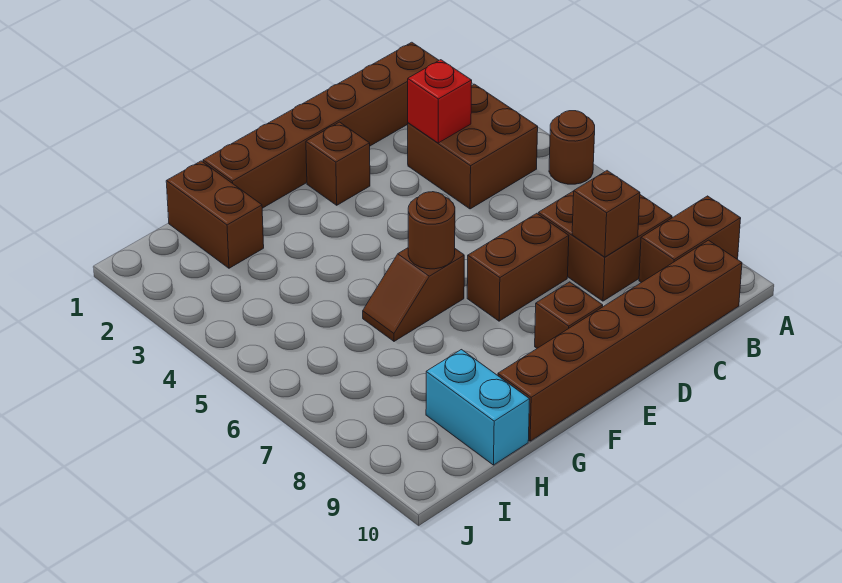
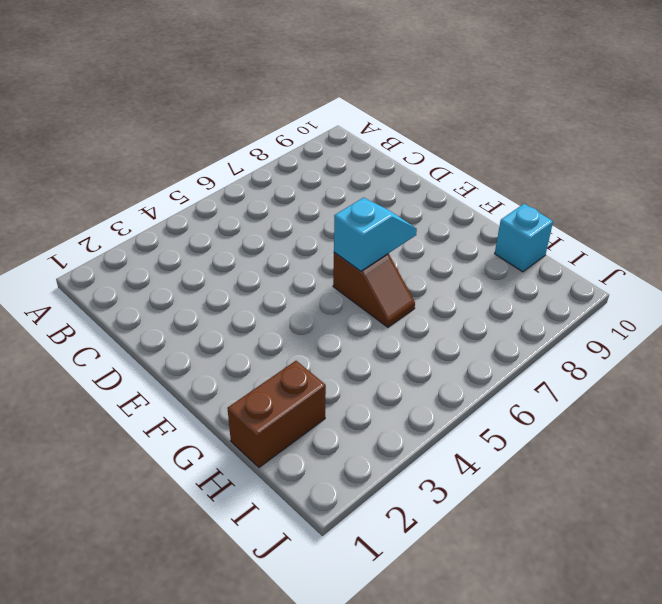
cyan slope F6:F7 level 2 top 6 -> brown round brick F6 level 2
cyan brick H10 level 1 -> cyan brick H9:H10 level 1
none -> brown round brick A5 level 1
none -> brown brick A9:B9 level 1
none -> brown brick B1:G1 level 1

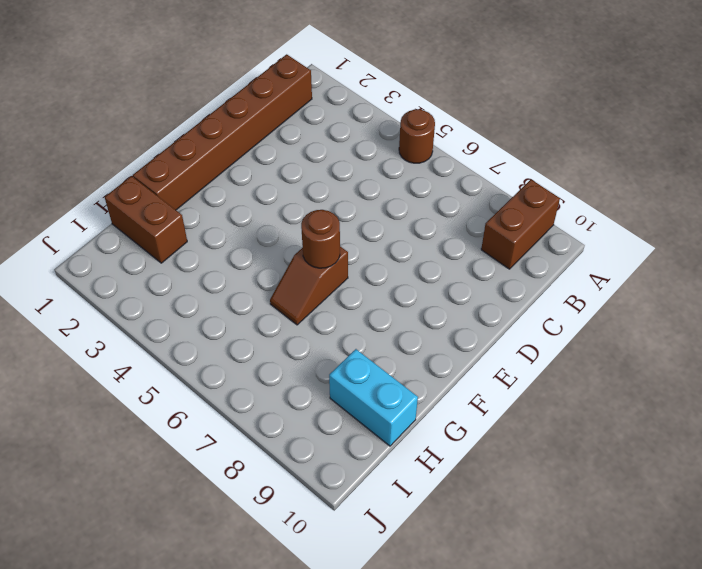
none -> brown brick B3:C4 level 1
none -> brown brick B7:C8 level 1
none -> brown brick B10:G10 level 1

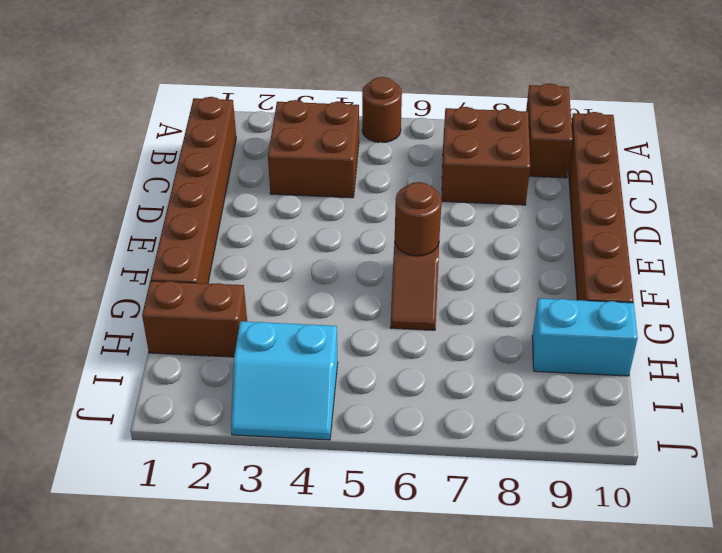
cyan slope I3:J4 level 1 top I -> none
none -> brown brick D7:E7 level 1
none -> brown brick E2 level 1
none -> brown brick E9 level 1

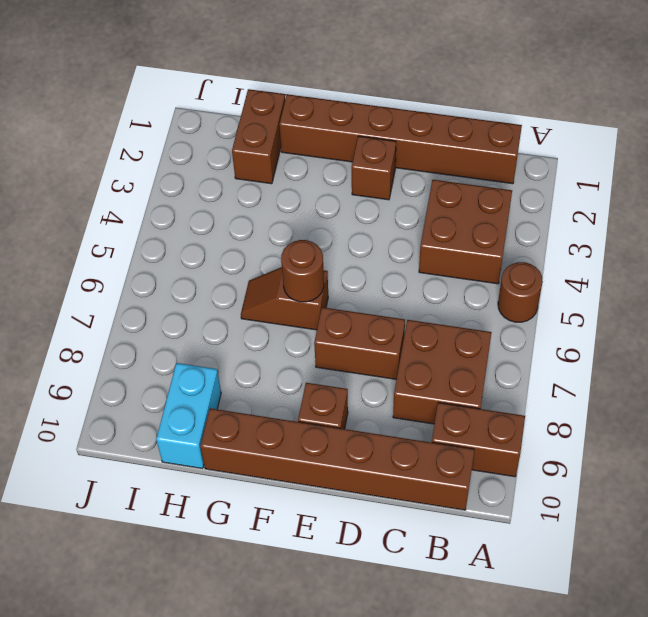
none -> red brick C3 level 2
none -> brown brick C8 level 2

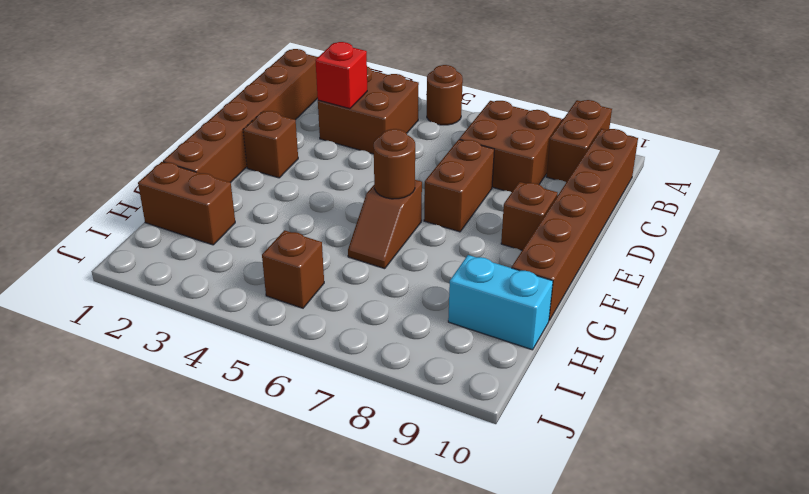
brown brick I5 level 1 -> brown brick C8 level 2

